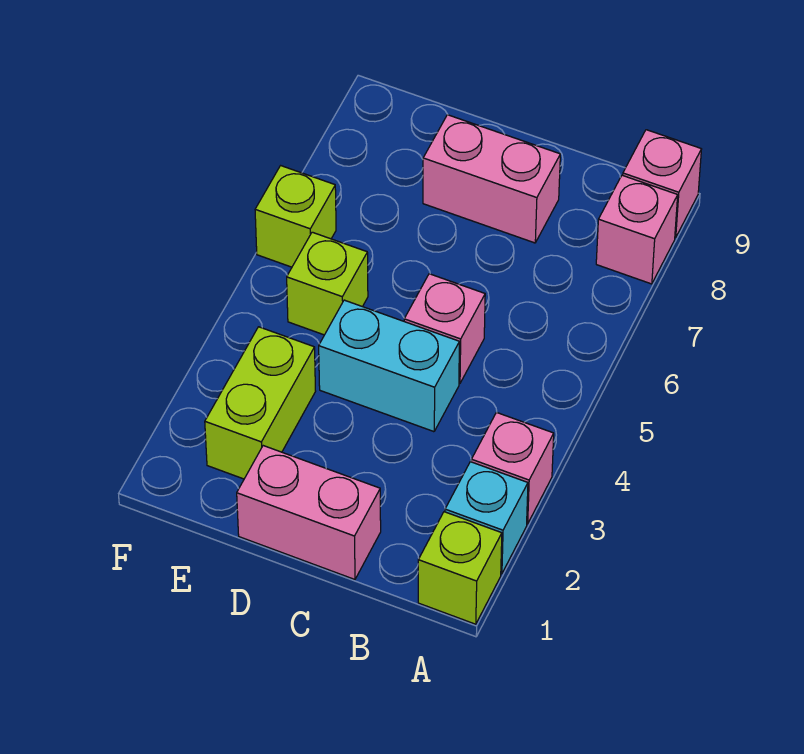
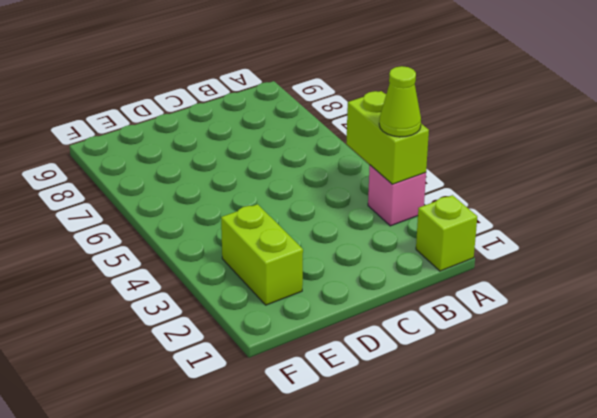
lime brick A3:A4 level 2 -> none
lime cone A3 level 3 -> none
none -> cyan brick A2 level 1
none -> pink brick A8 level 1
none -> pink brick A9 level 1

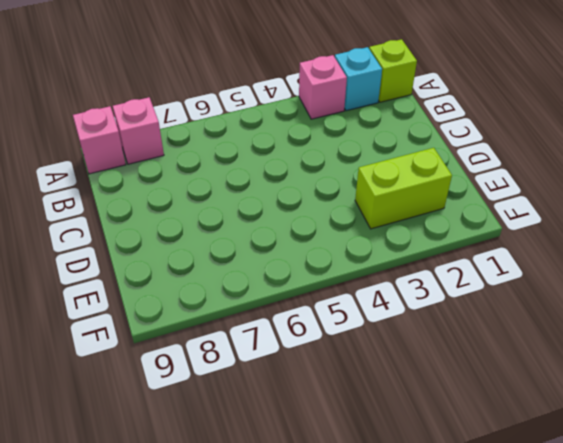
none -> pink brick C1:D1 level 1
none -> cyan brick C4:D4 level 1
none -> pink brick C5 level 1

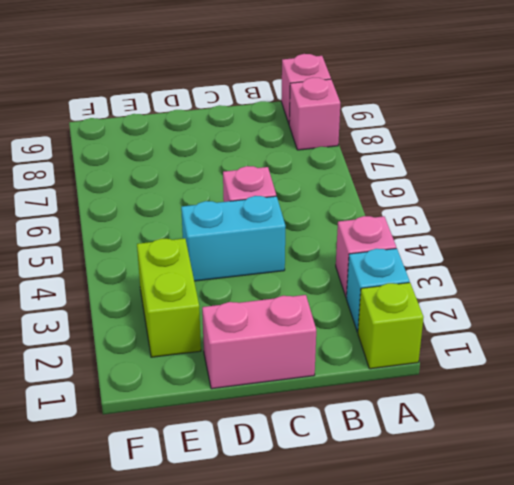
none -> pink brick C8:D8 level 1
none -> lime brick E5 level 1
none -> lime brick F6 level 1

